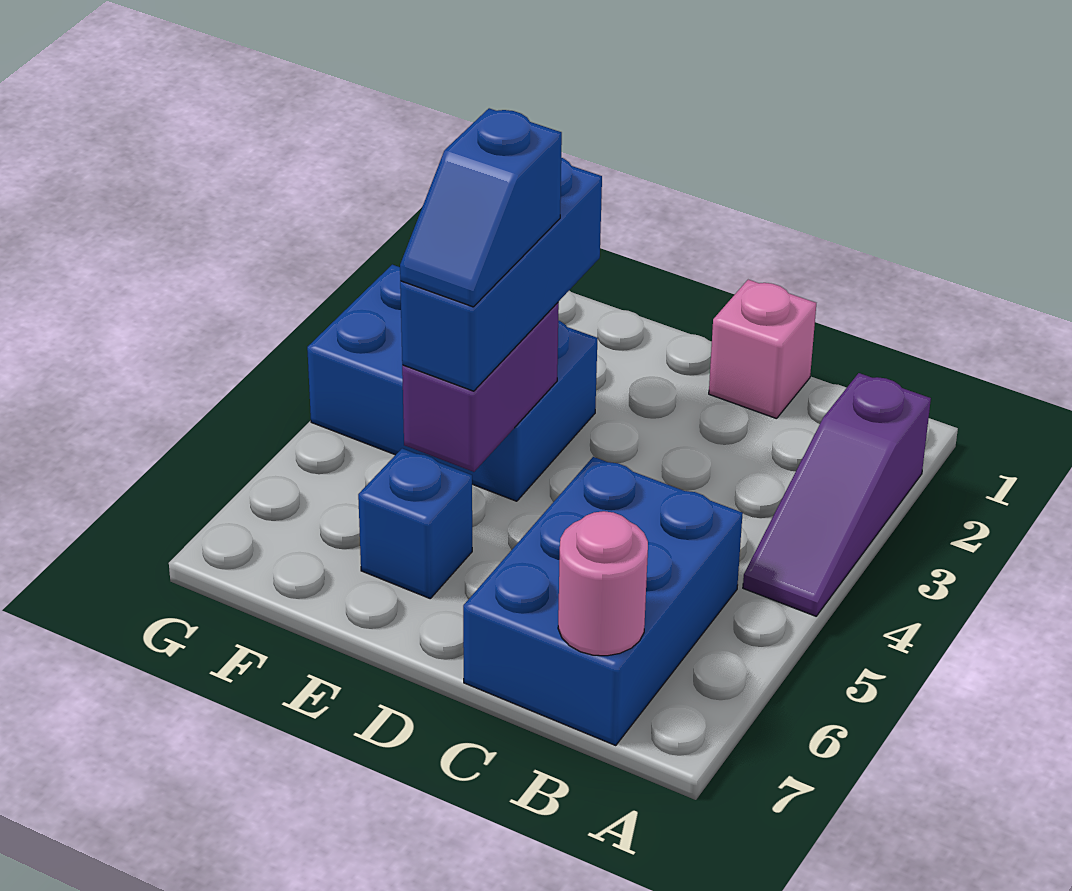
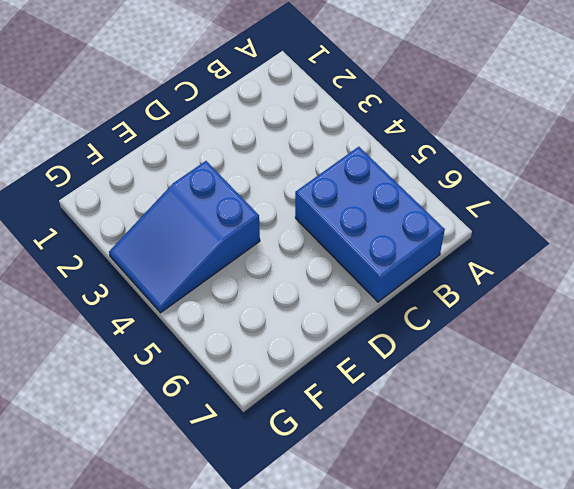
blue slope E3:G4 level 1 top E -> blue brick E3:G4 level 1
none -> purple slope A2:A4 level 1 top 2
none -> pink brick C1 level 1

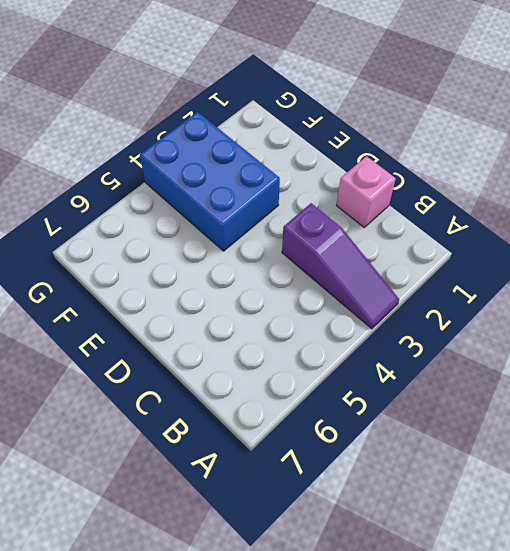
purple slope A3:C3 level 1 top C -> purple slope A2:A4 level 1 top 2
none -> blue brick B5:C7 level 1
none -> blue brick E6 level 1

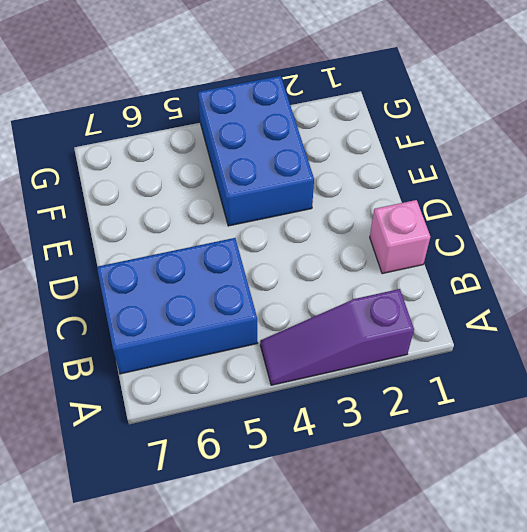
none -> blue brick E6 level 1
none -> pink round brick B7 level 2

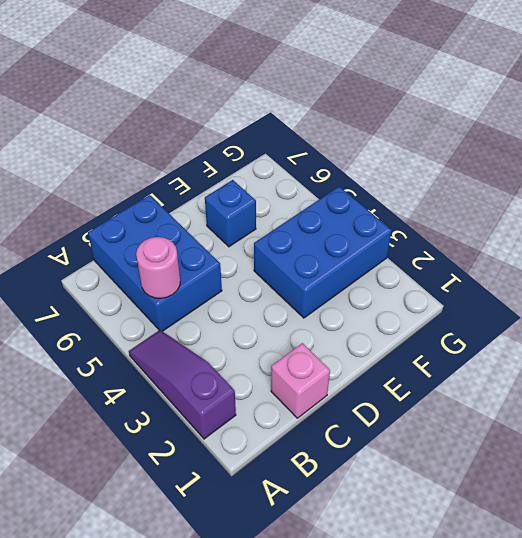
pink round brick B5 level 2 -> pink round brick B7 level 2
none -> purple brick E4:E5 level 2
none -> blue brick E3:E5 level 3

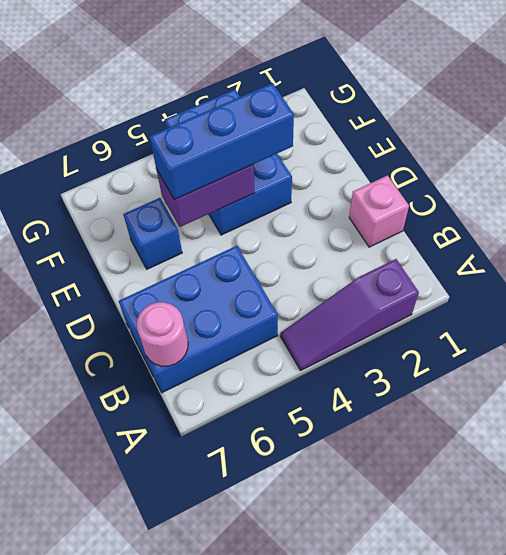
none -> blue slope E4:E5 level 4 top 4

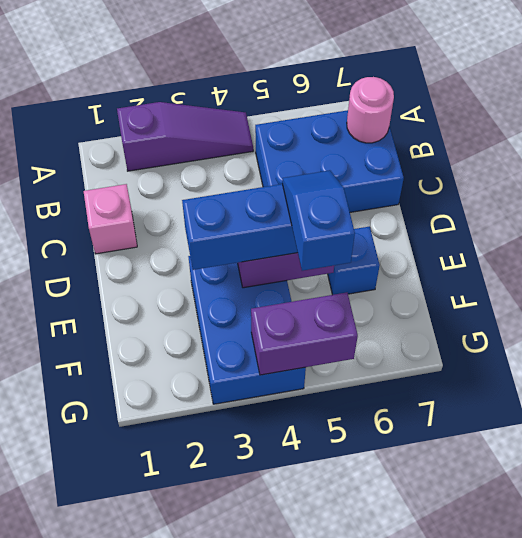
blue slope E5:F5 level 4 top F -> blue slope E4:E5 level 4 top 4
purple brick G4:G5 level 2 -> none

